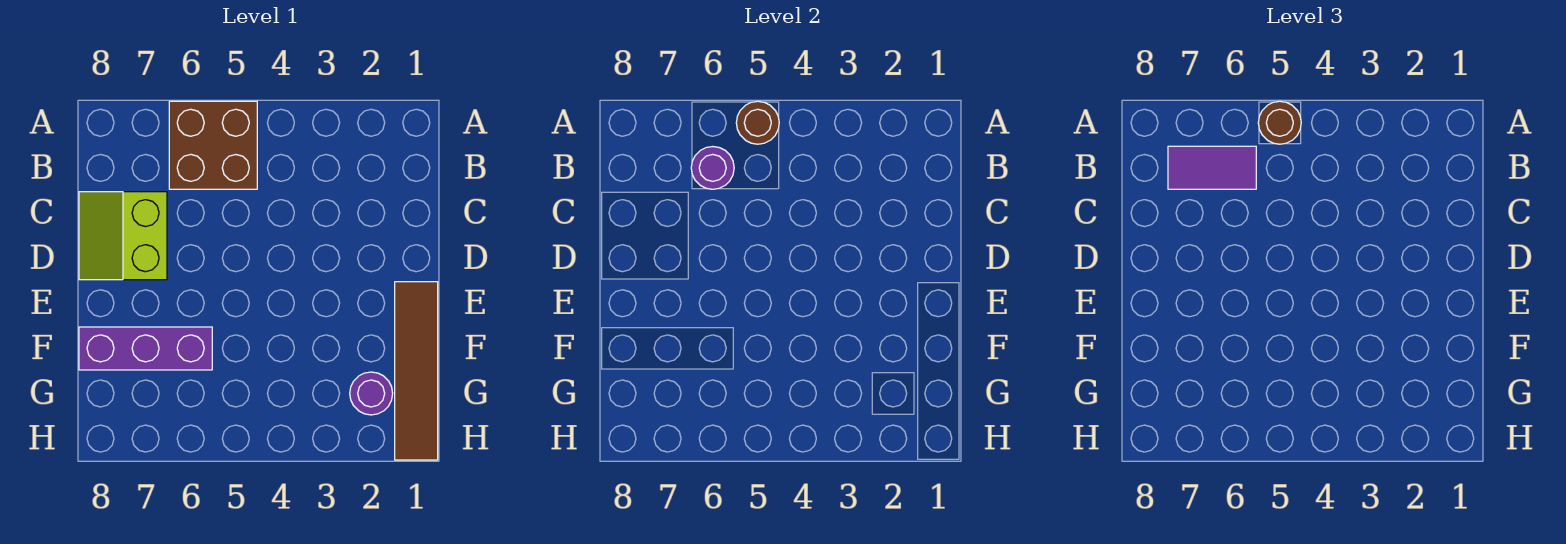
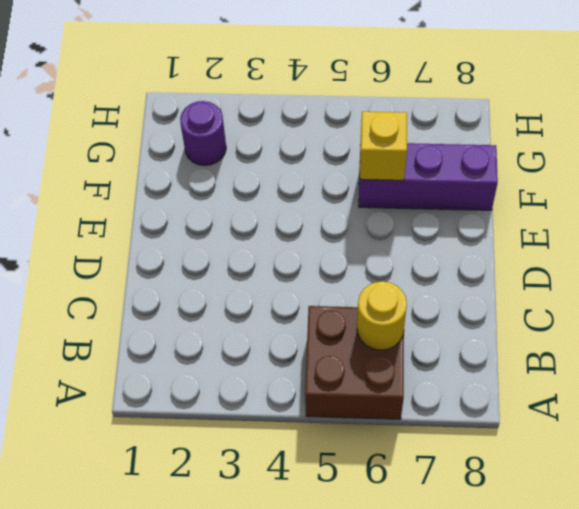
yellow round brick B6 level 2 -> purple round brick B6 level 2
yellow brick F6 level 2 -> none
none -> lime slope C7:D8 level 1 top 7
none -> brown tile E1:H1 level 1

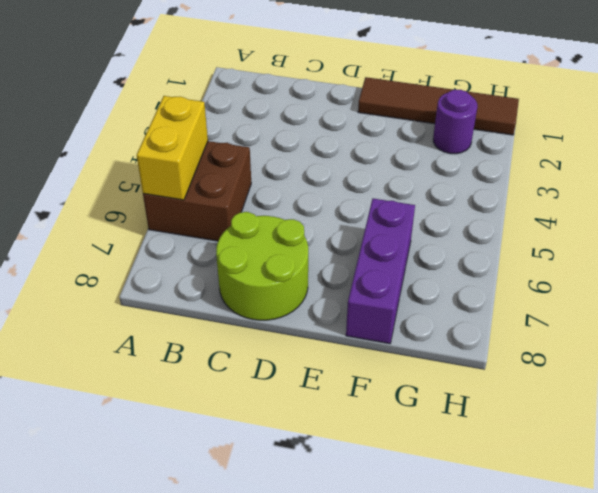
yellow brick A5:A6 level 2 -> brown round brick A5 level 2
lime round brick C7:D8 level 1 -> lime slope C7:D8 level 1 top 7
none -> purple round brick B6 level 2
none -> brown round brick A5 level 3

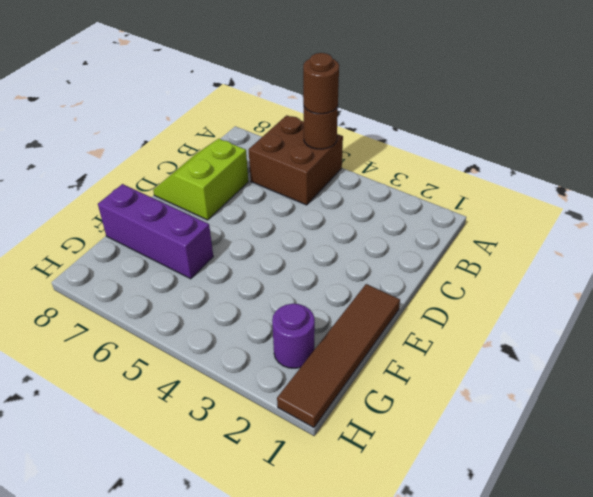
none -> purple round brick B6 level 2
none -> purple tile B6:B7 level 3

